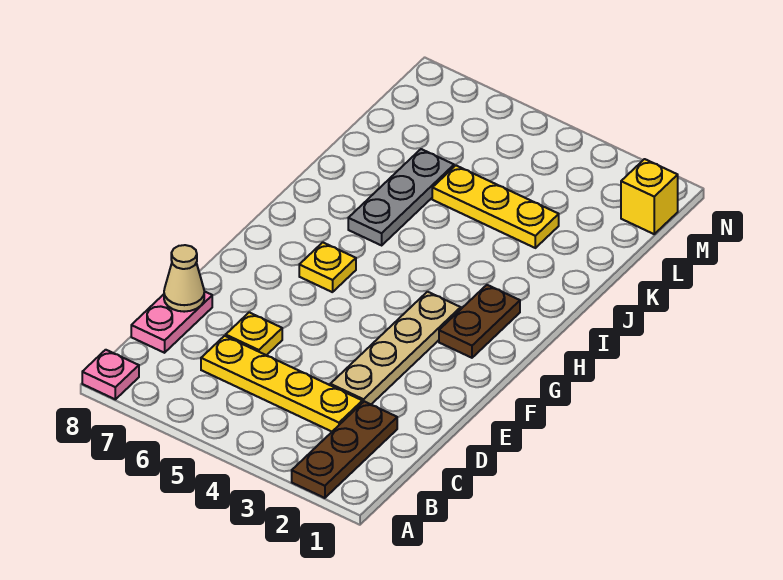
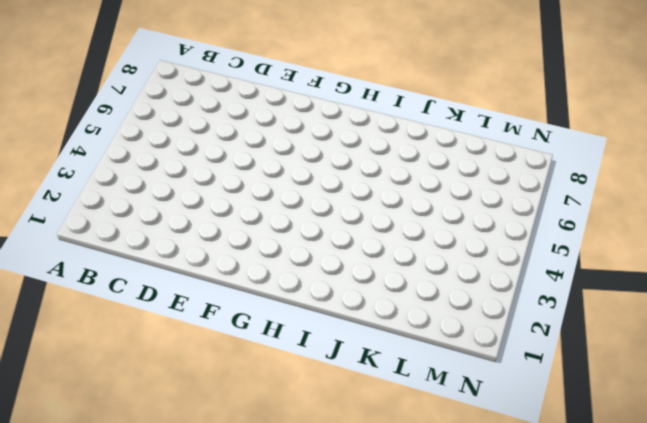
none -> brown plate A2:C2 level 1
none -> pink plate A8 level 1
none -> yellow plate C3:C6 level 1

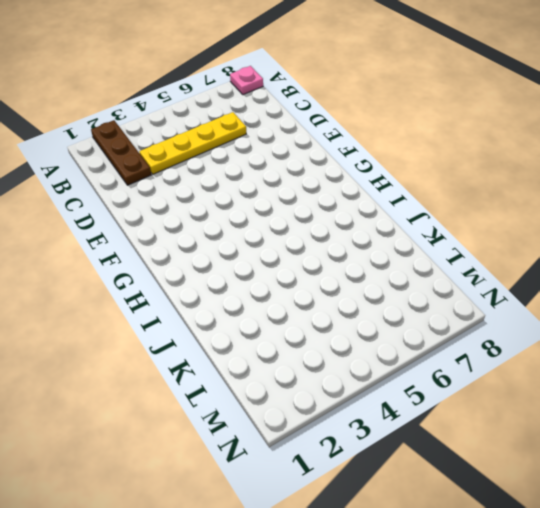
none -> pink plate C8:D8 level 1
none -> tan plate D3:G3 level 1
none -> yellow plate D6 level 1

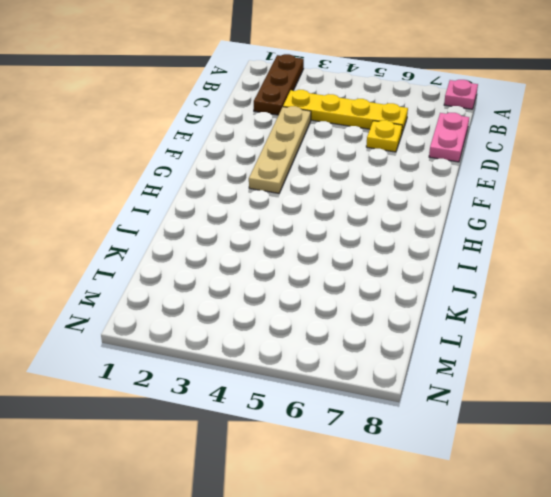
none -> brown plate G2:H2 level 1
none -> yellow plate G6 level 1
none -> grey plate I6:K6 level 1

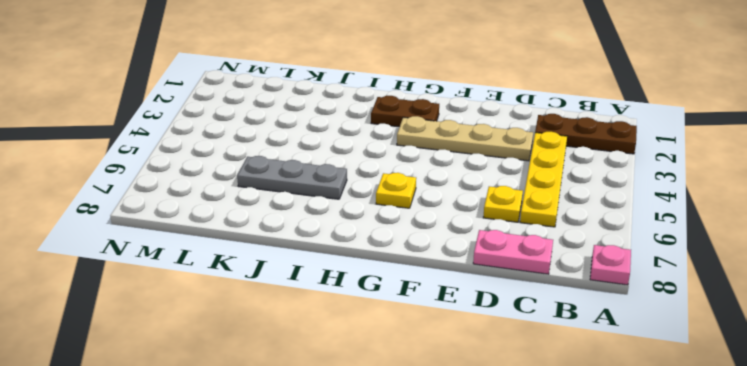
none -> yellow plate K3:K5 level 1
none -> yellow brick M1 level 1
none -> tan cone D8 level 2

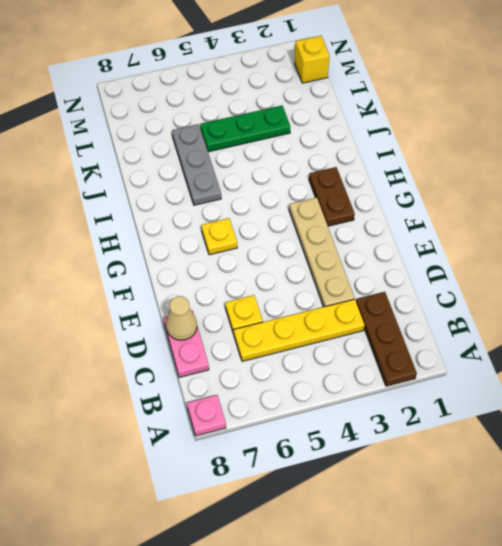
green plate K3:K5 level 1 -> yellow plate K3:K5 level 1

